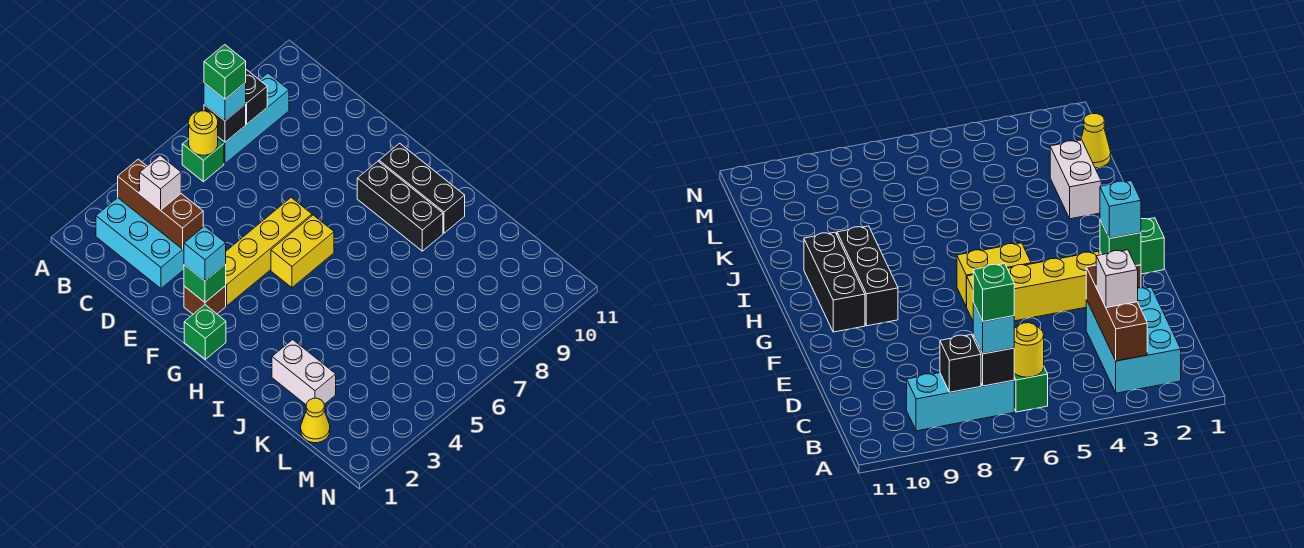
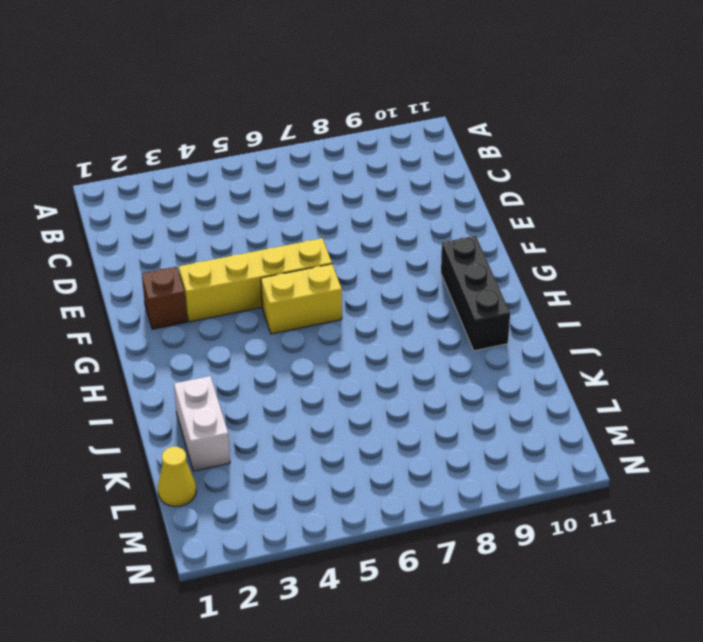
none -> cyan brick B2:D3 level 1
none -> green brick B6 level 1
none -> cyan brick B7:B9 level 1

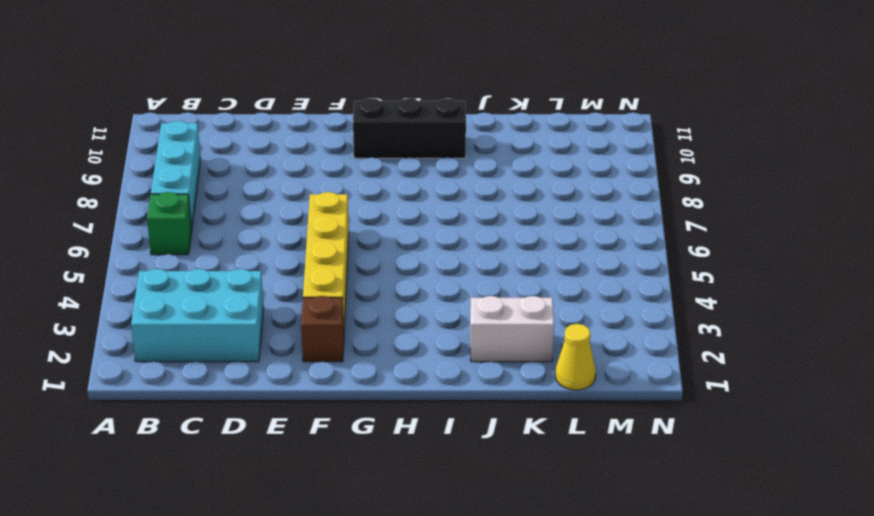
none -> green brick G1 level 1
none -> yellow brick G5:G6 level 1
none -> black brick G9:I9 level 1

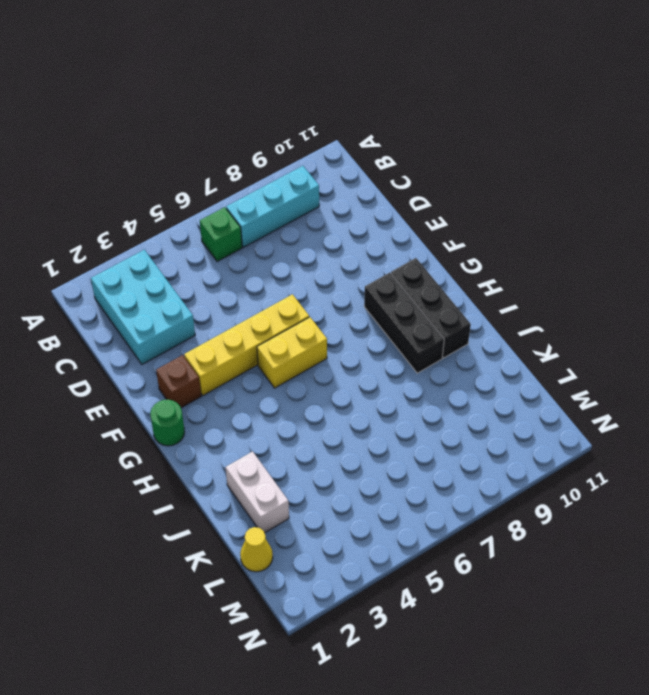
green round brick G1 level 1 -> green brick G1 level 1
none -> brown brick B3:D3 level 2
none -> yellow round brick B6 level 2
none -> black brick B7 level 2

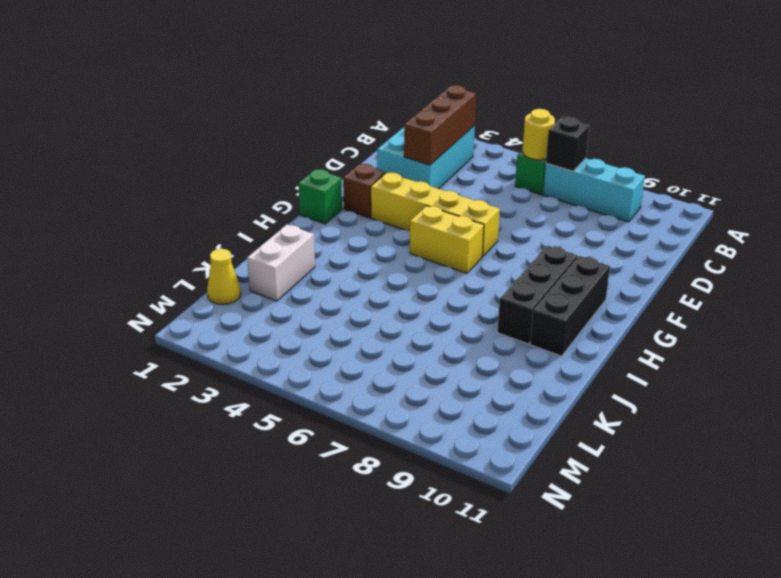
none -> black brick B8 level 2
none -> green brick F2 level 2
none -> cyan brick B7 level 3

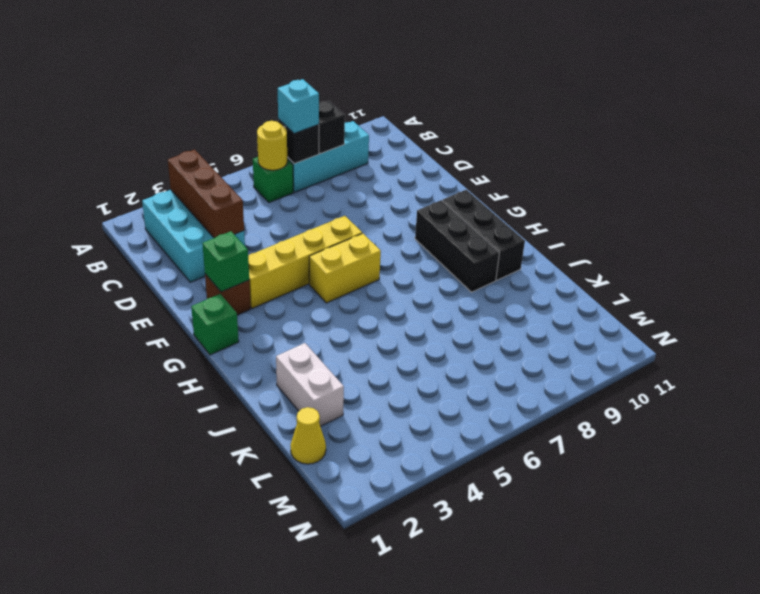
none -> white brick C3 level 3
none -> cyan brick F2 level 3
none -> green brick B7 level 4

